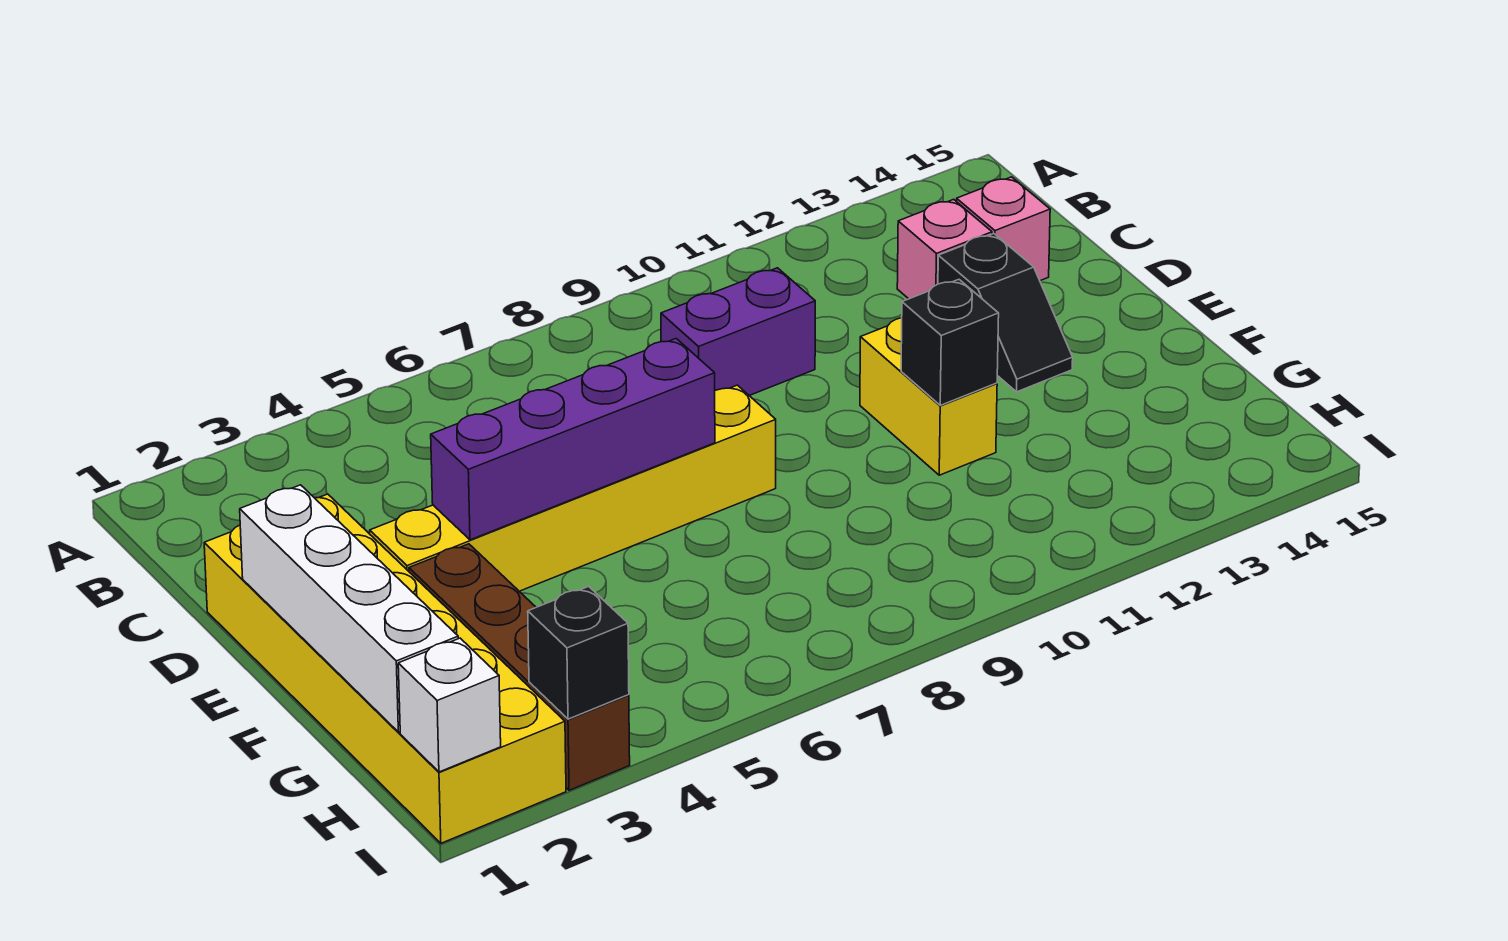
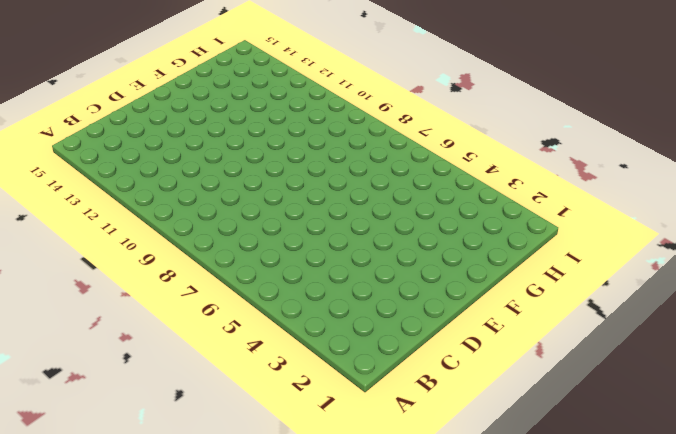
none -> purple brick C9:C10 level 1
none -> pink brick C13 level 1
none -> pink brick C14 level 1

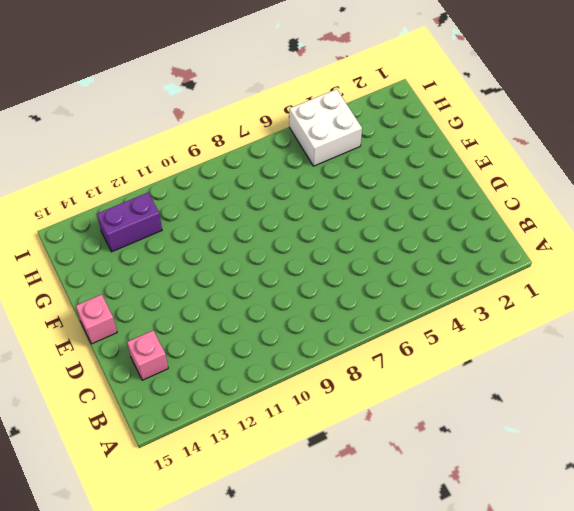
pink brick E15 level 1 -> pink brick C13 level 1
white brick H4:I5 level 1 -> none
purple brick H12:H13 level 1 -> purple brick C9:C10 level 1
none -> yellow brick D1:I2 level 1
none -> black slope D13:E13 level 1 top D
none -> yellow brick E3:E8 level 1

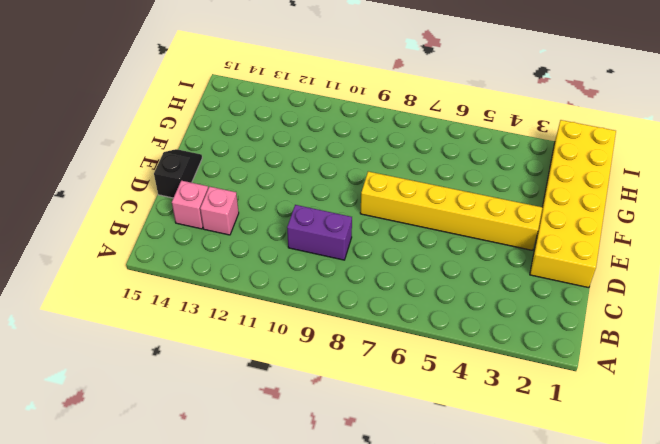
black slope D15:E15 level 1 top D -> black slope D13:E13 level 1 top D
none -> yellow brick E11:F11 level 1
none -> brown brick F3:I3 level 1
none -> white brick E1:H1 level 2

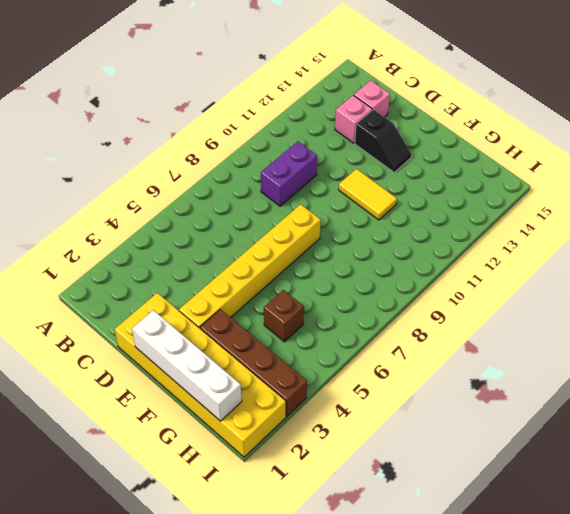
yellow tile E11:F11 level 1 -> yellow brick E11:F11 level 1
brown brick G5 level 1 -> none
none -> purple brick E4:E7 level 2
none -> black brick F11 level 2
none -> white brick I1 level 2

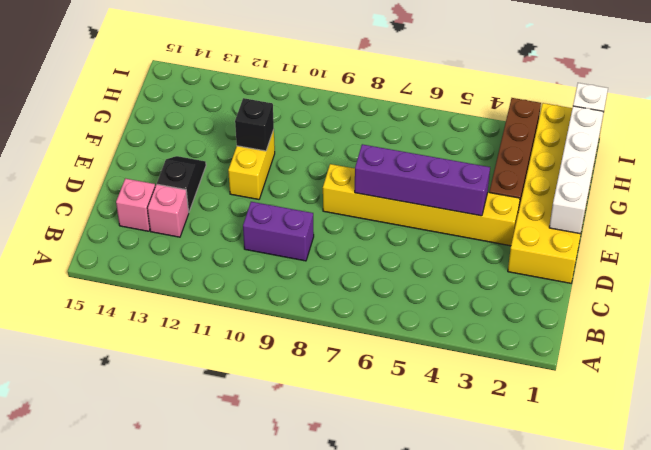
none -> black brick I3 level 2

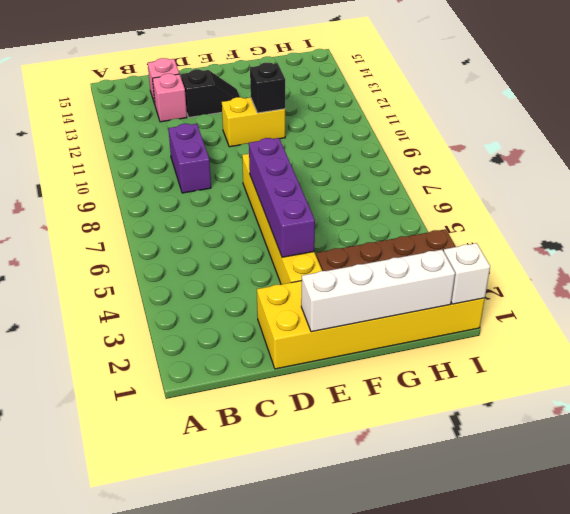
none -> black brick I3 level 2

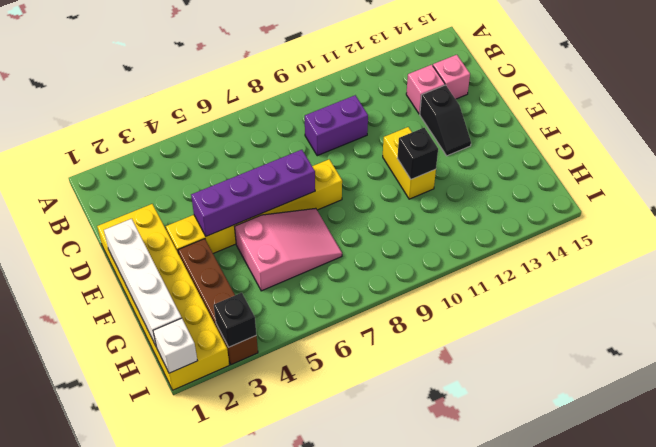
pink slope F5:G7 level 1 top 5 -> none

